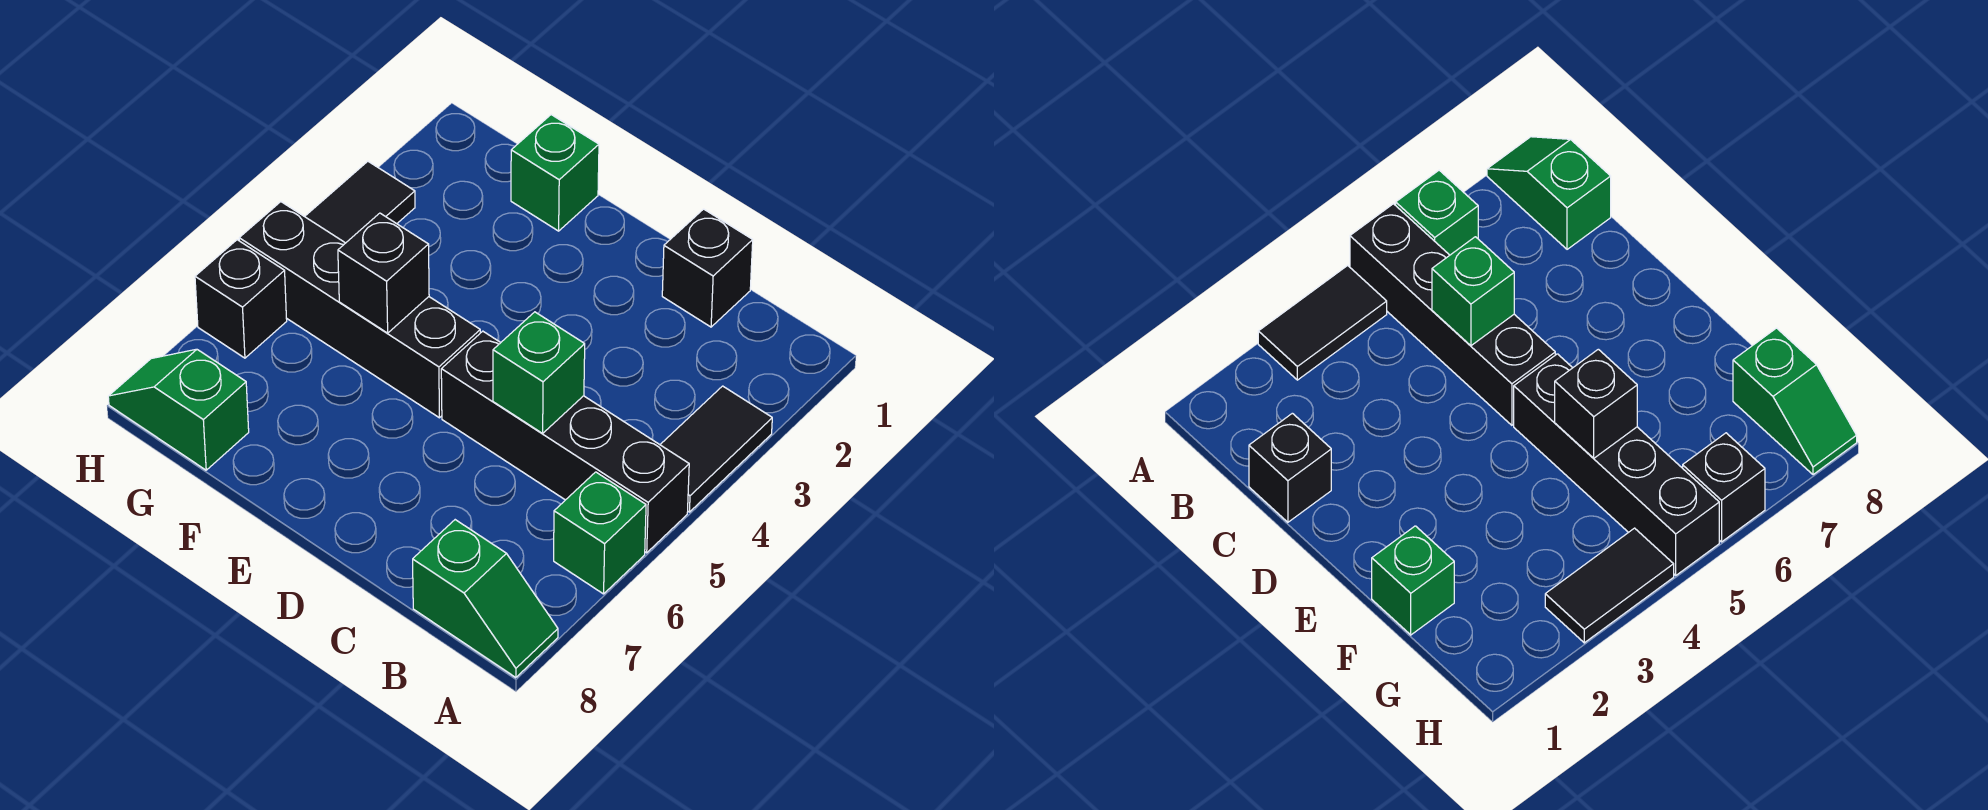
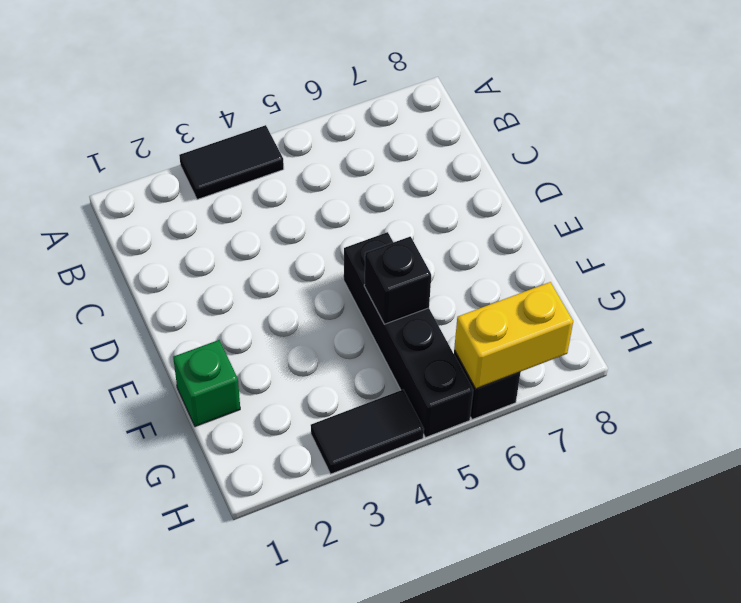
yellow brick H6:H7 level 2 -> none
none -> black brick A5:D5 level 1
none -> green brick A6 level 1
none -> green slope A8:B8 level 1 top B

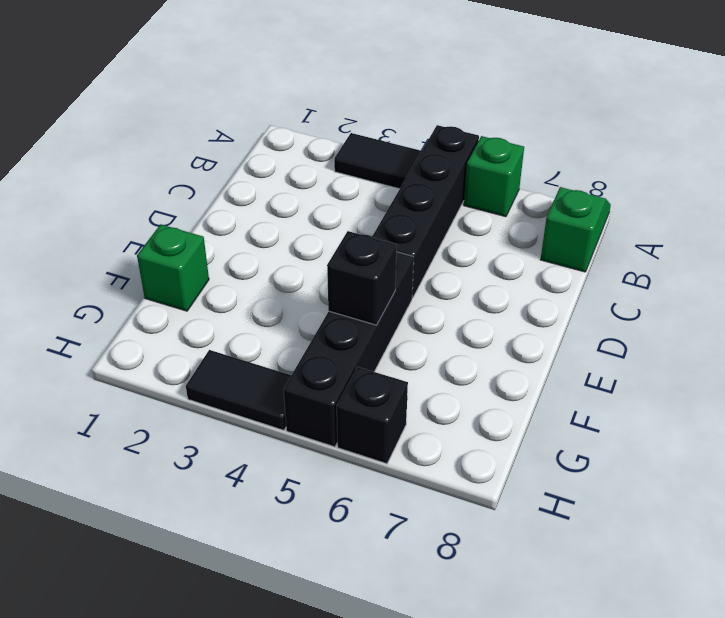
none -> black brick C1 level 1
none -> green slope G8:H8 level 1 top G
none -> green brick C5 level 2

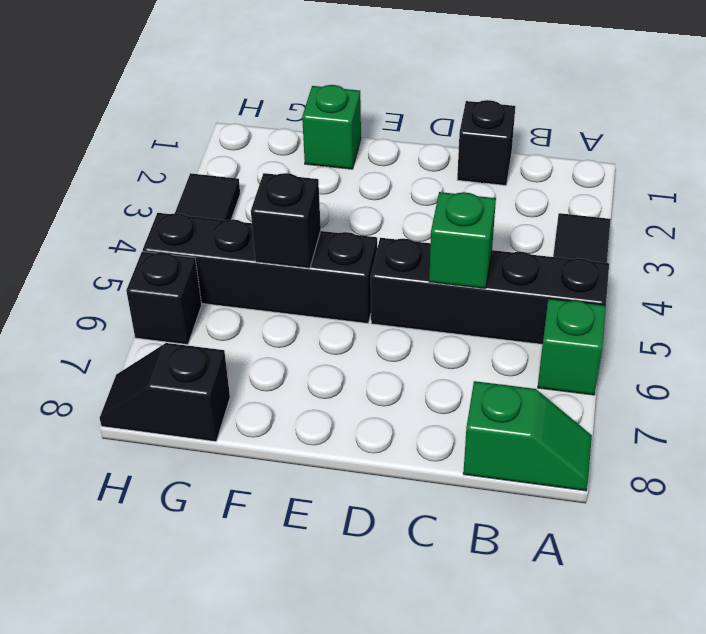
black slope G8:H8 level 1 top G -> green slope G8:H8 level 1 top G

